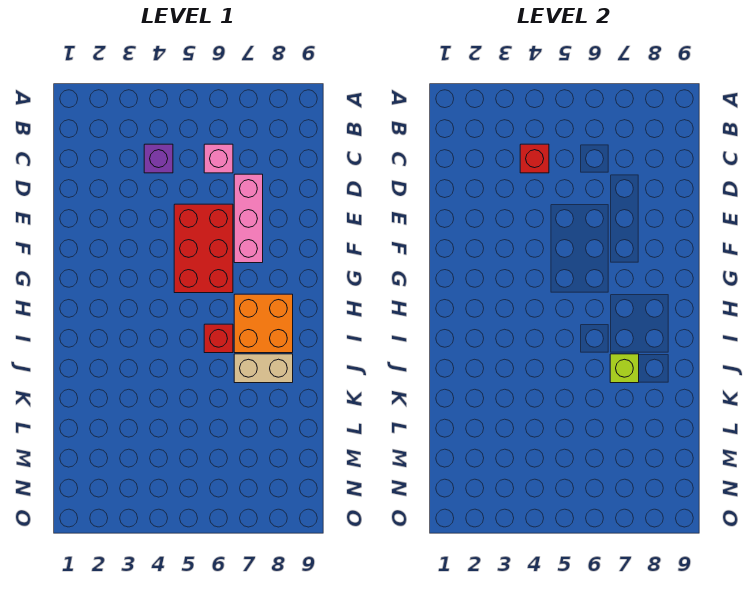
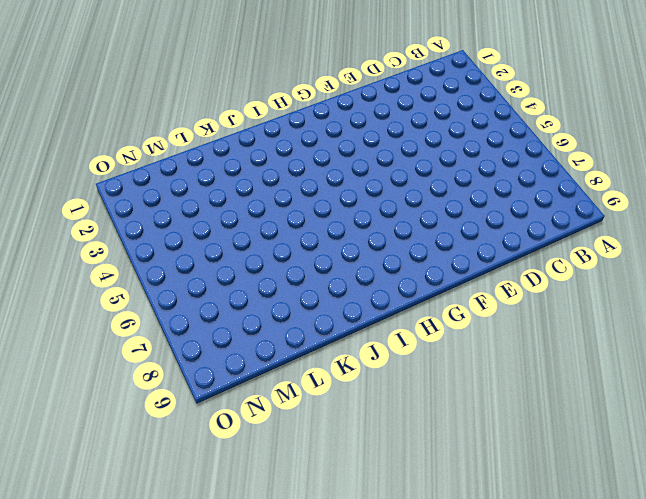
none -> purple brick C4 level 1
none -> pink brick C6 level 1

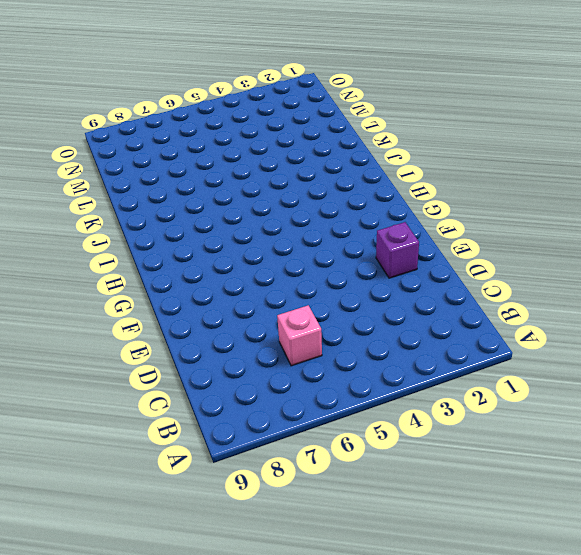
purple brick E2 level 1 -> purple brick C4 level 1
none -> pink brick D7:F7 level 1
none -> red brick E5:G6 level 1

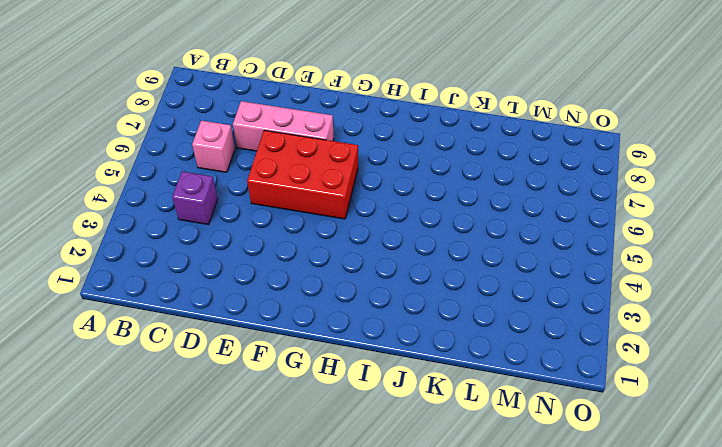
none -> orange brick H7:I8 level 1
none -> red brick I6 level 1

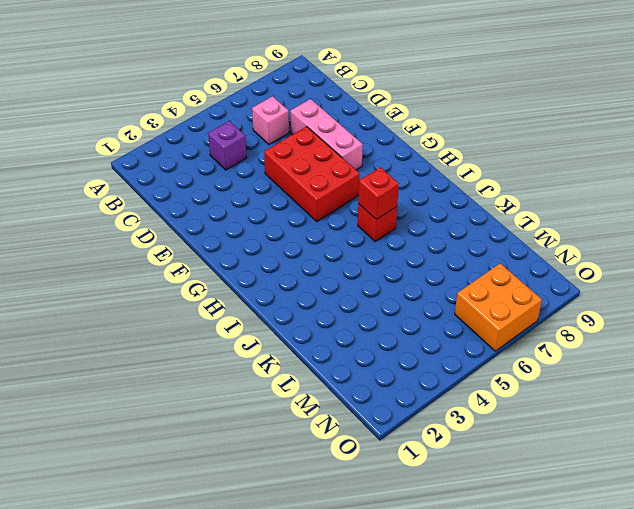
red brick I6 level 2 -> red brick C4 level 2
orange brick N6:O7 level 1 -> orange brick H7:I8 level 1
none -> tan brick J7:J8 level 1
none -> lime brick J7 level 2

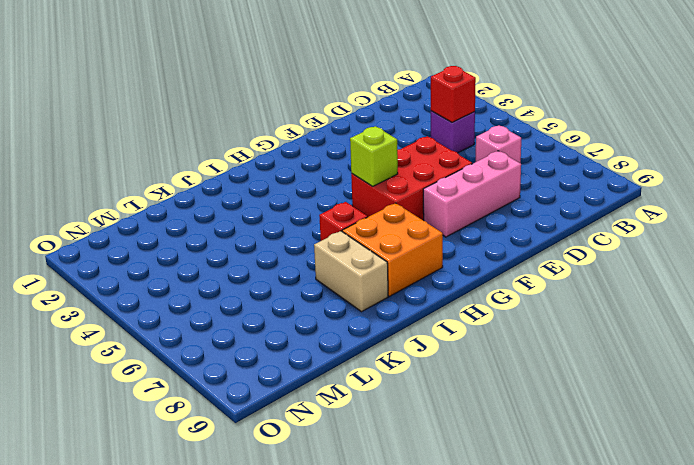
lime brick G5 level 2 -> lime brick J7 level 2

